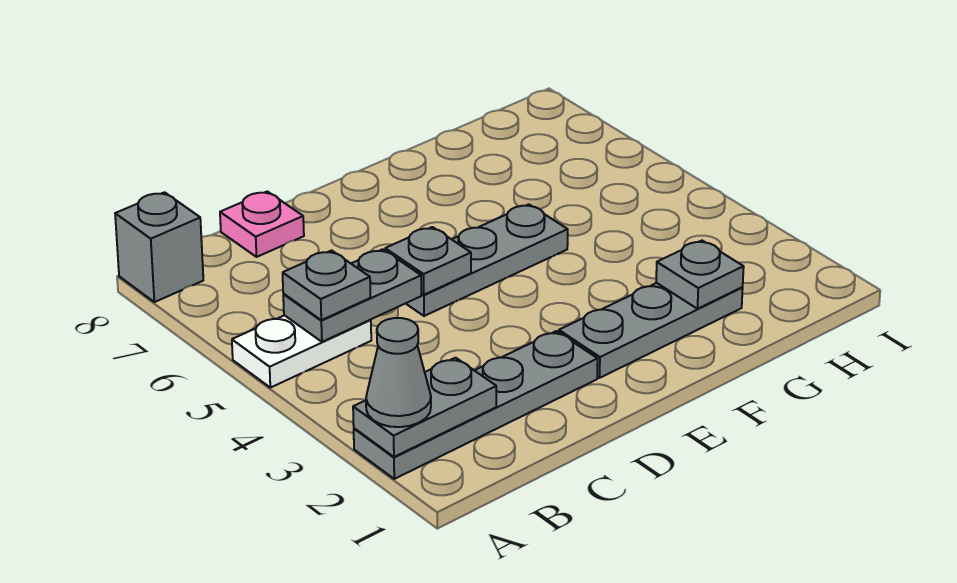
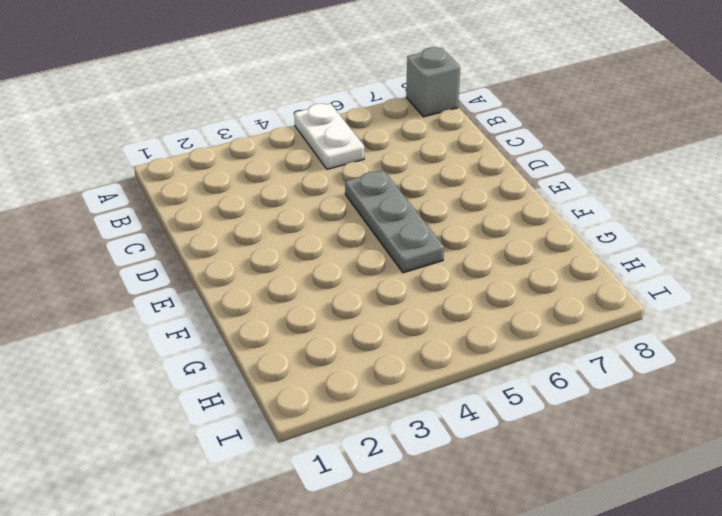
none -> grey plate A2:D2 level 1
none -> pink plate C8 level 1
none -> grey plate E2:G2 level 1

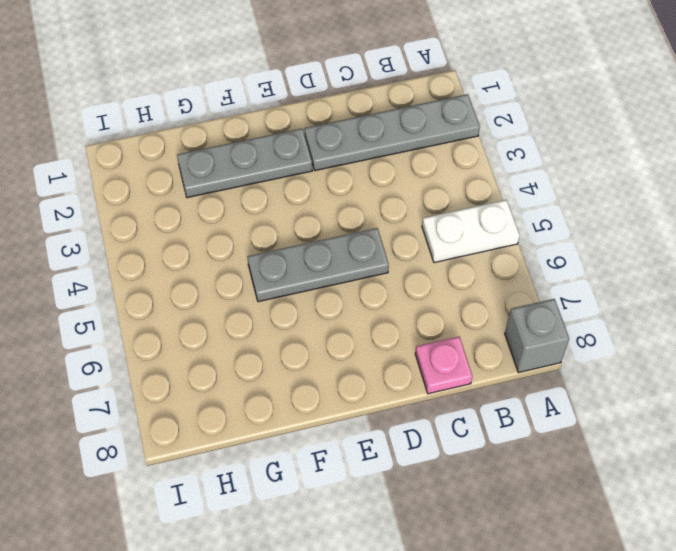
none -> grey plate A2:B2 level 2
none -> grey plate B5:C5 level 2
none -> grey plate D5 level 2

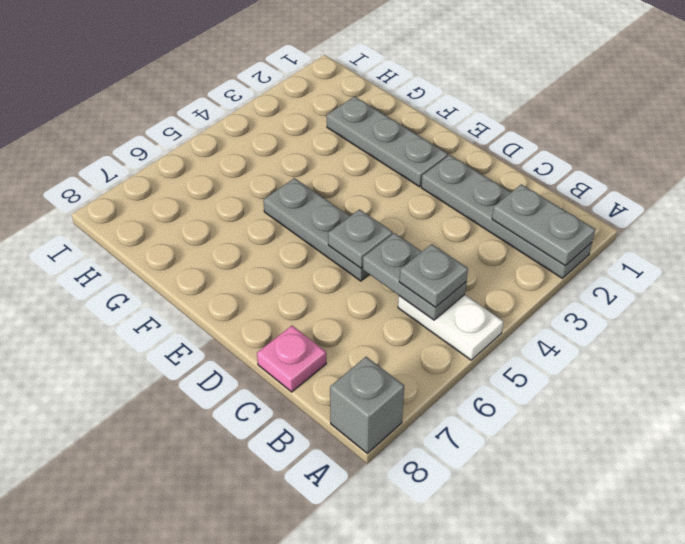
none -> grey plate G2 level 2
none -> grey cone A2 level 3

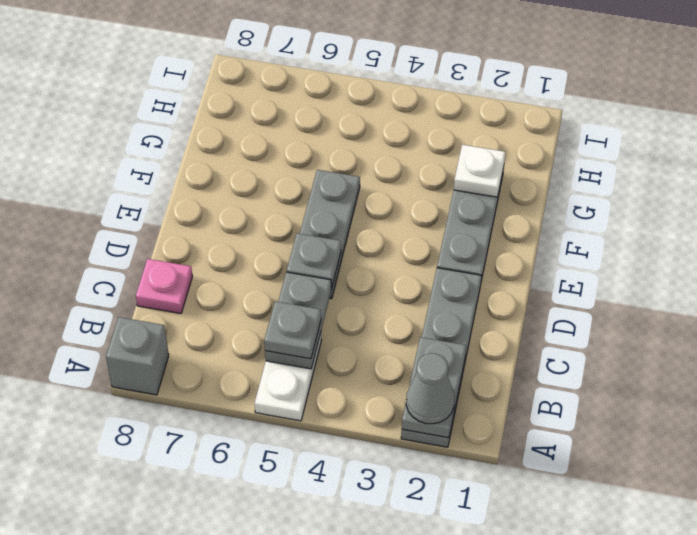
white plate G2 level 2 -> grey plate G2 level 2

